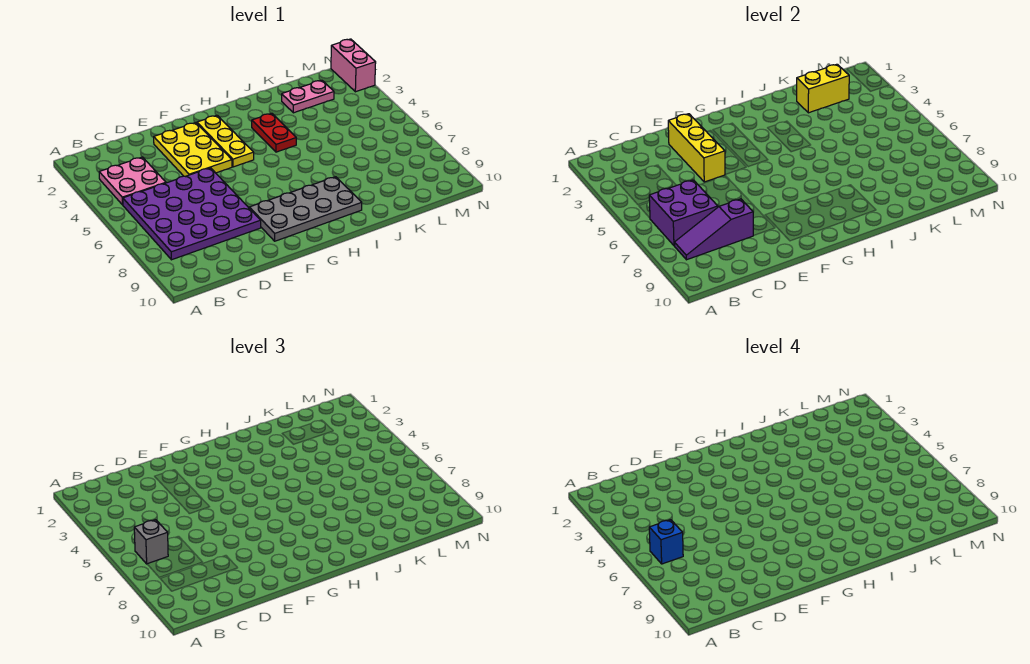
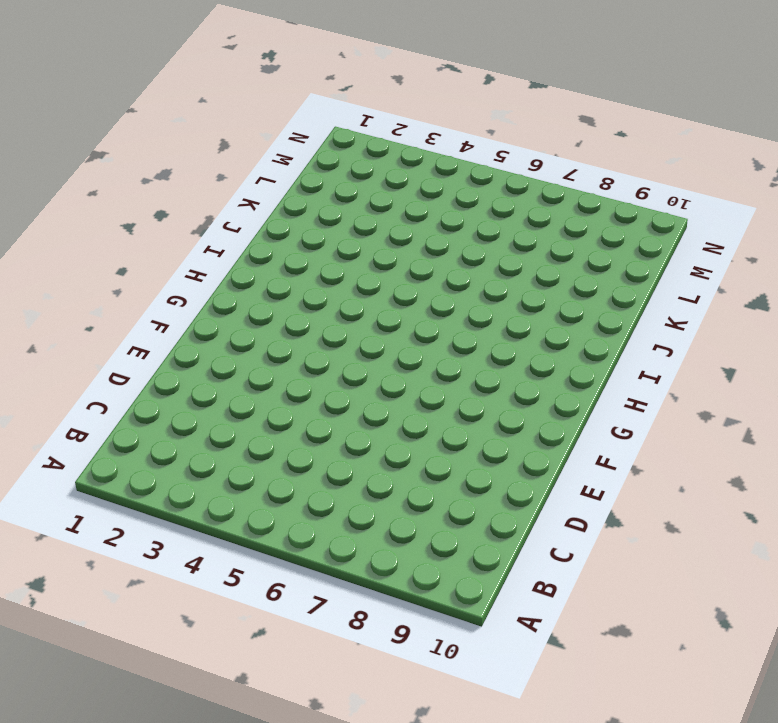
none -> pink plate B3:C4 level 1
none -> purple plate B5:E8 level 1
none -> yellow plate E2:F4 level 1

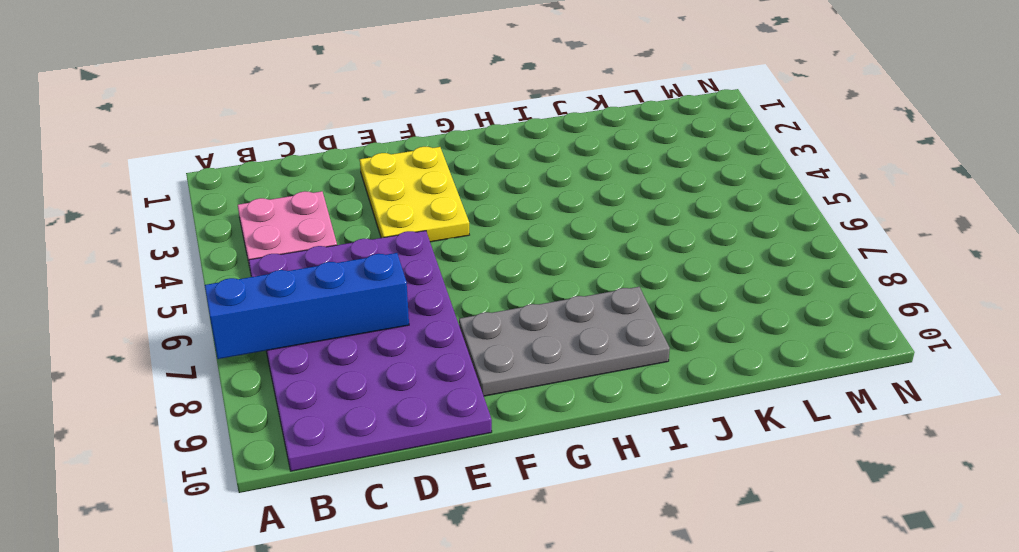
blue brick A7:D7 level 2 -> purple brick B6:C7 level 2
purple plate B5:E10 level 1 -> purple plate B5:E8 level 1
none -> yellow plate G2:G4 level 1
none -> red plate I3:I4 level 1
none -> pink plate K2:L2 level 1

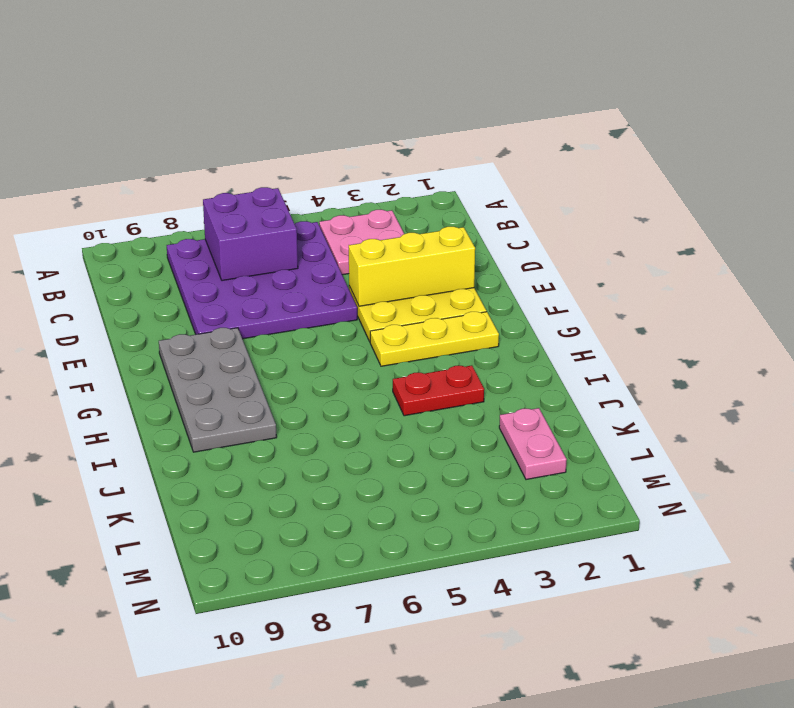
none -> pink brick N1:N2 level 1
none -> purple slope B8:D8 level 2 top D
none -> yellow brick K2:L2 level 2

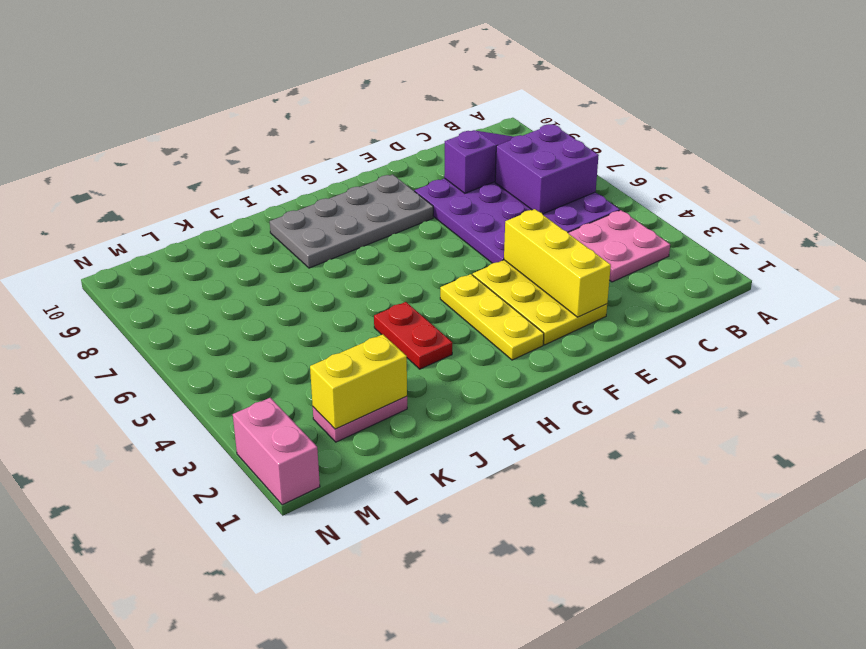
none -> grey brick B6 level 3
none -> blue brick B6 level 4

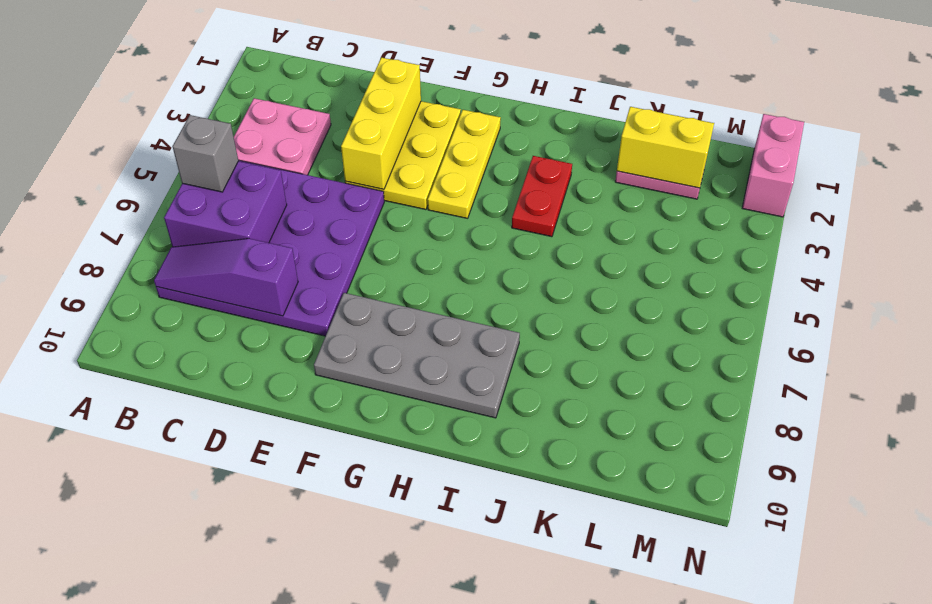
none -> blue brick B6 level 4

